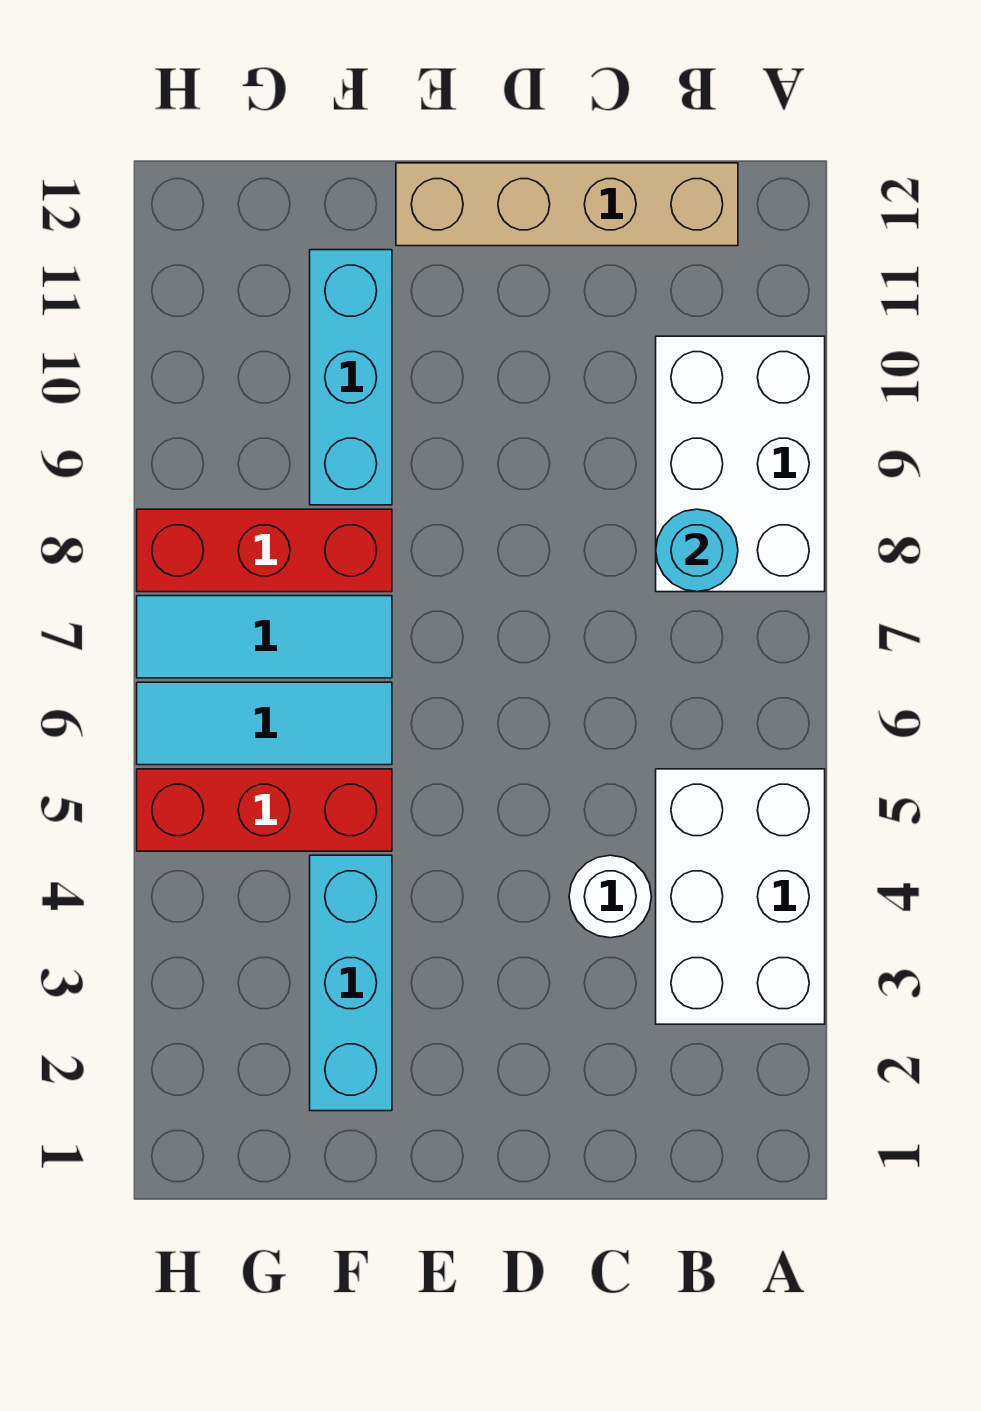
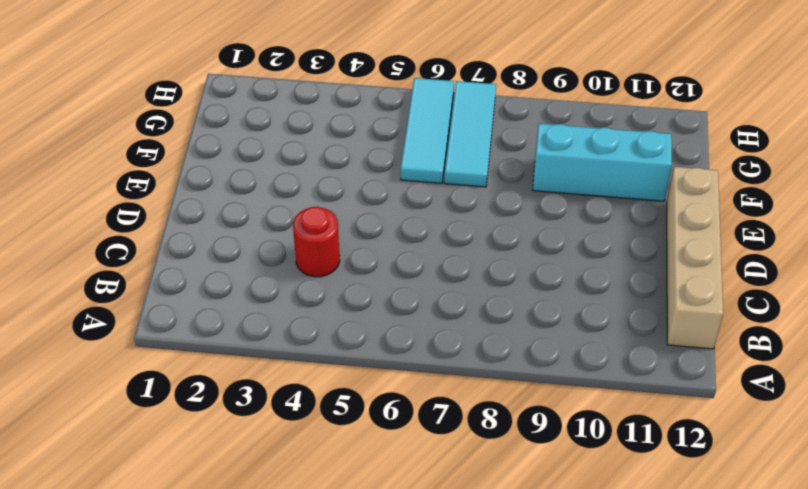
red round brick C4 level 1 -> white round brick C4 level 1
none -> white brick A3:B5 level 1
none -> white brick A8:B10 level 1

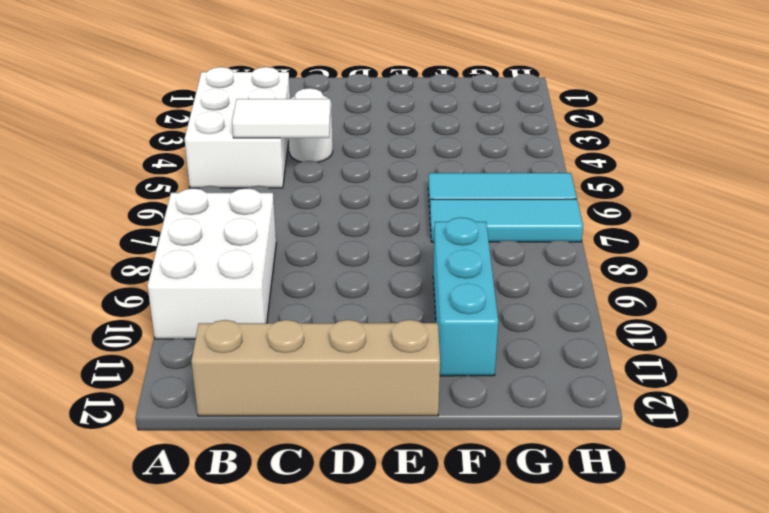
white tile B5:C5 level 2 -> none
none -> cyan brick F2:F4 level 1
none -> red brick F5:H5 level 1

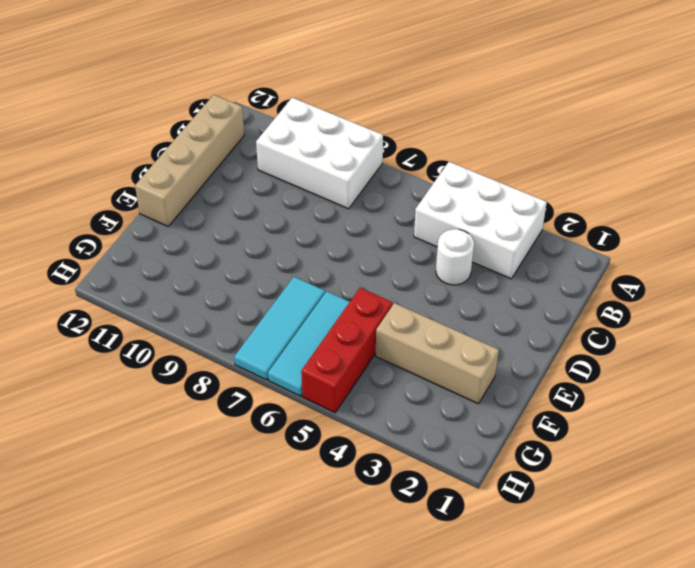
tan brick F2:F4 level 1 -> cyan brick F2:F4 level 1
none -> red brick F8:H8 level 1
none -> cyan brick F9:F11 level 1

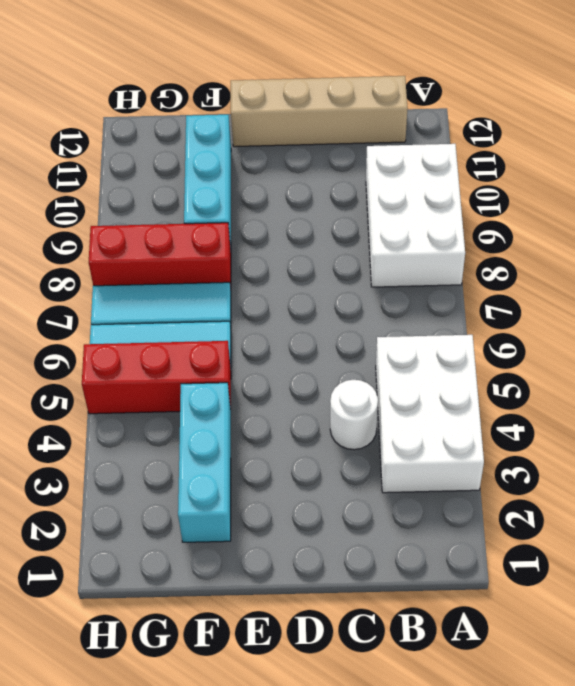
none -> cyan round brick B8 level 2

